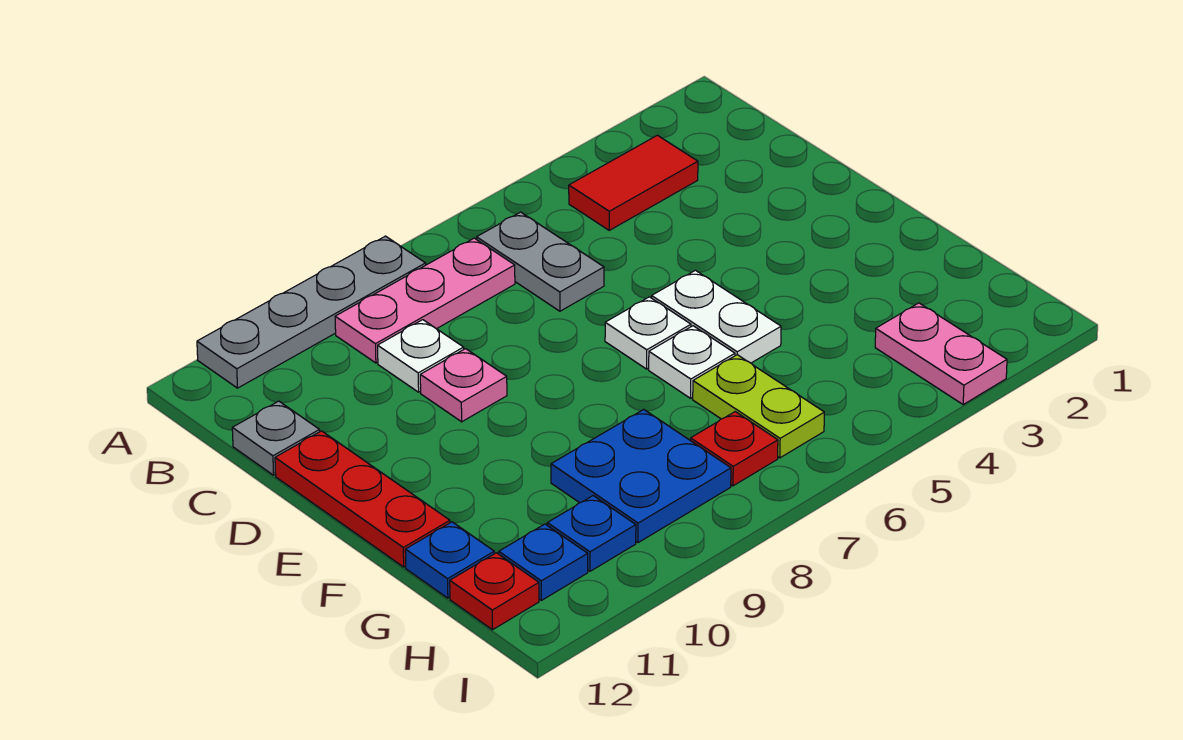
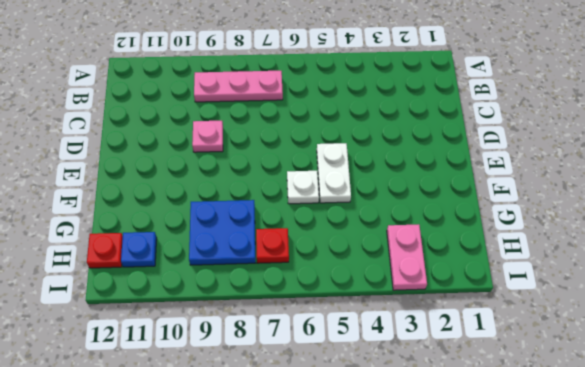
none -> grey plate A8:A11 level 1
none -> red tile B3:B4 level 1
none -> grey plate B6:C6 level 1

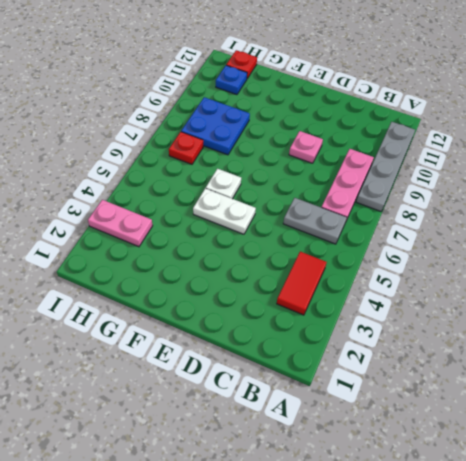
none -> white plate C9 level 1
none -> grey plate C12 level 1
none -> red plate D12:F12 level 1

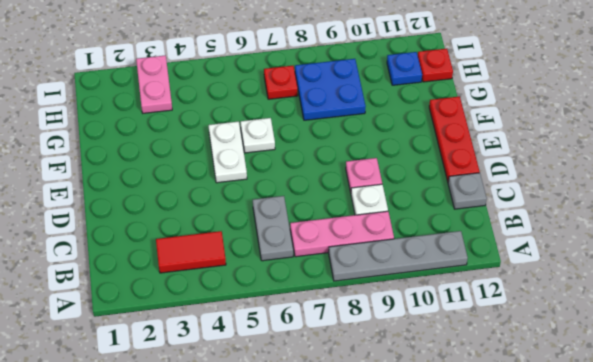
none -> white plate E6 level 1
none -> lime plate G6:H6 level 1
none -> blue plate G12 level 1

